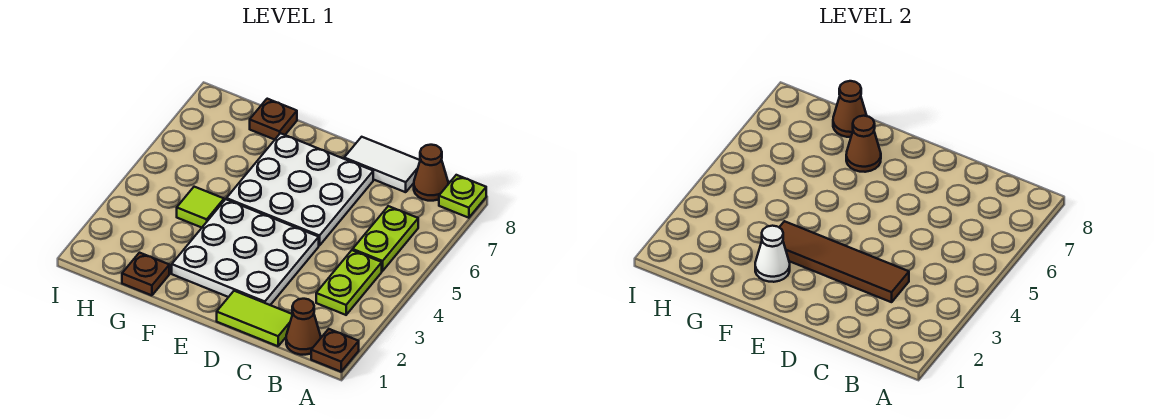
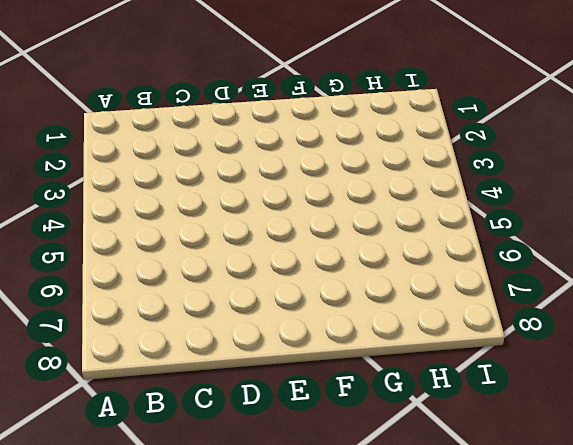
none -> brown plate A1 level 1
none -> lime plate A8 level 1
none -> brown cone B1 level 1

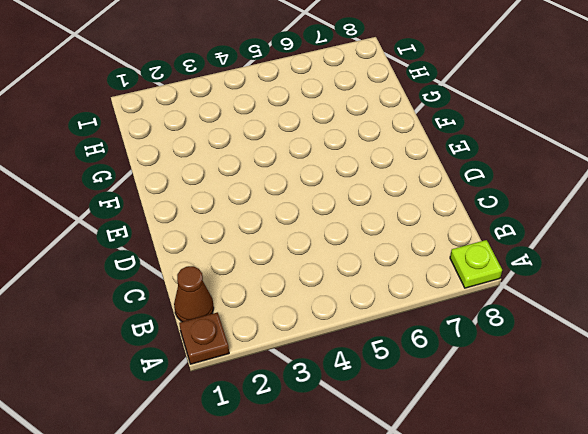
none -> lime plate B3:B4 level 1
none -> lime plate B5:B6 level 1
none -> brown cone B8 level 1

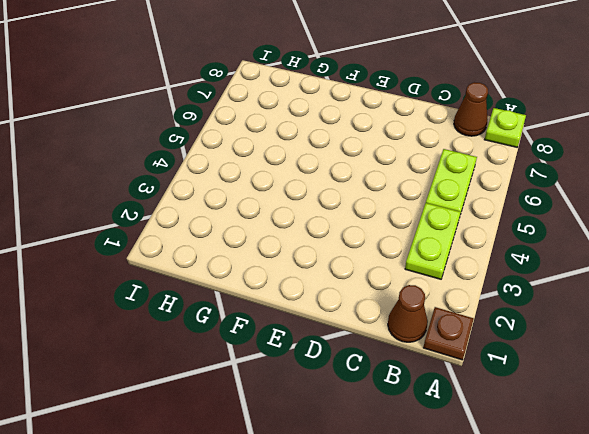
none -> lime tile C1:D1 level 1
none -> white tile C8:D8 level 1
none -> white plate D2:F4 level 1

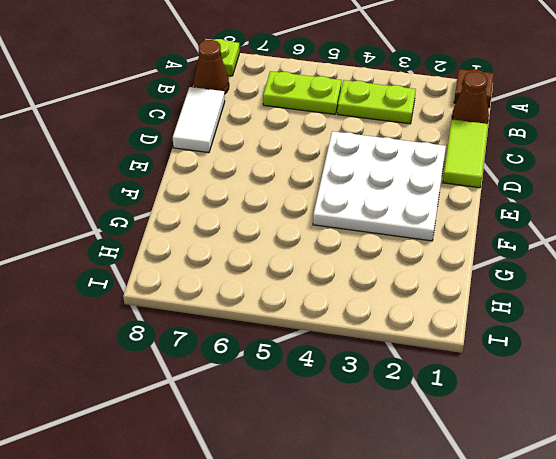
none -> white plate D5:F7 level 1
none -> brown plate G1 level 1
none -> lime tile G4 level 1

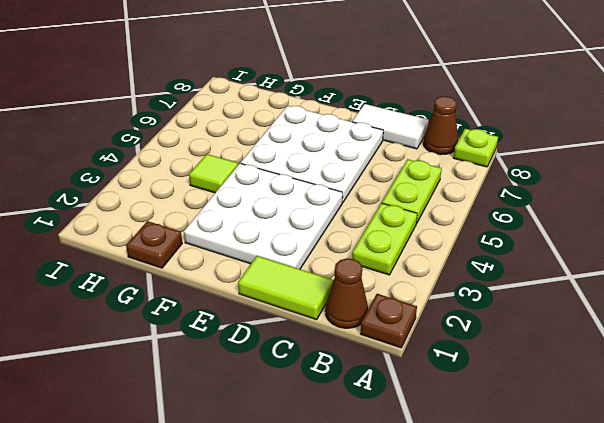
none -> brown plate G8 level 1
none -> brown tile C3:F3 level 2
none -> white cone F2 level 2

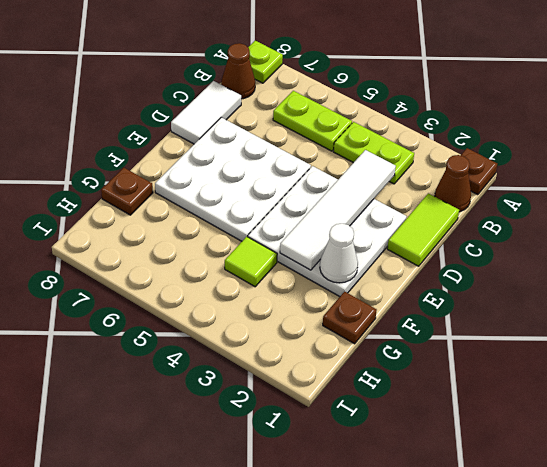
white tile C3:F3 level 2 -> brown tile C3:F3 level 2
none -> brown cone F7 level 2
none -> brown cone G8 level 2

